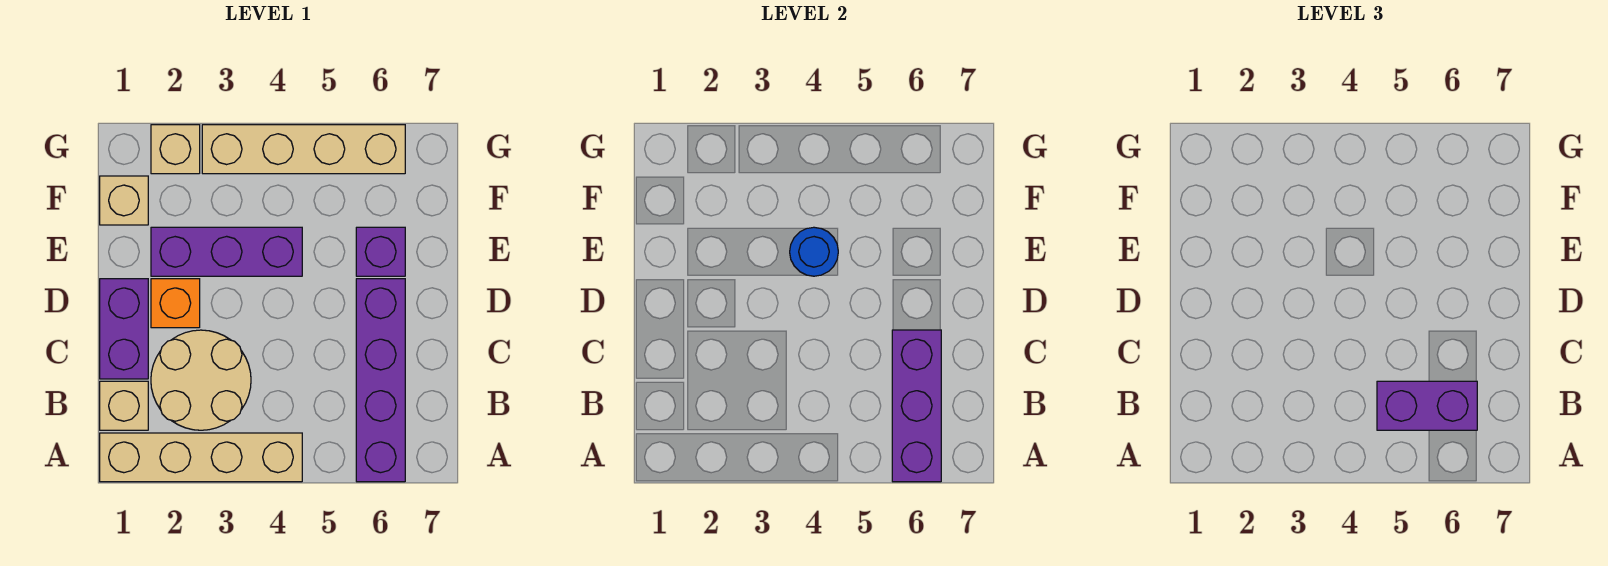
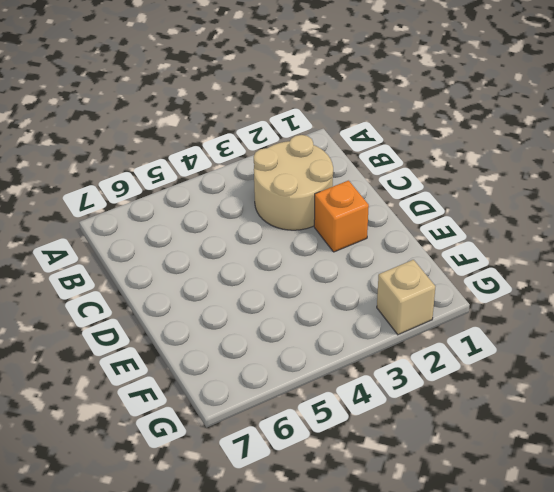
none -> tan brick A1:A4 level 1
none -> purple brick A6:D6 level 1
none -> tan brick B1 level 1

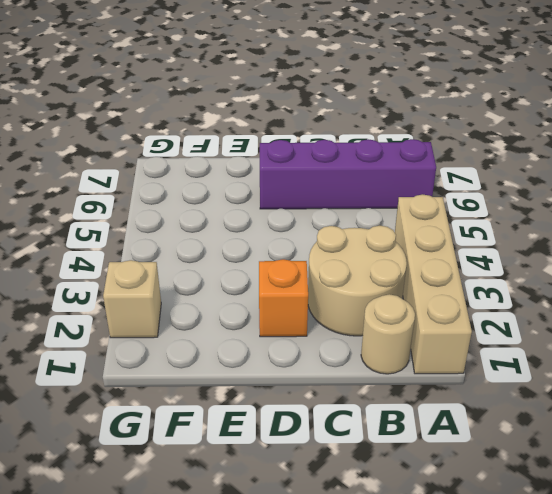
tan round brick B1 level 1 -> tan brick B1 level 1
none -> purple brick C1:D1 level 1
none -> purple brick E2:E4 level 1
none -> purple brick E6 level 1

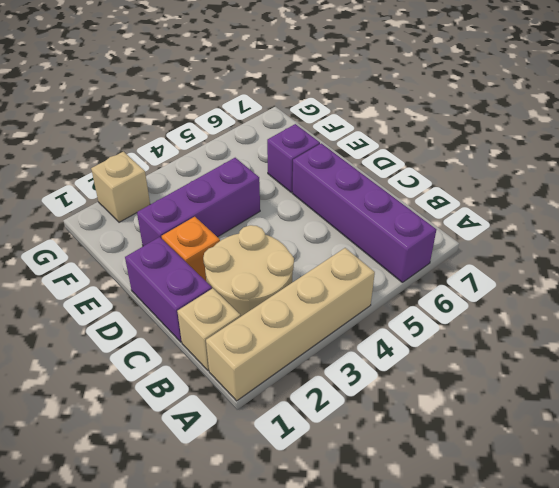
none -> tan brick F1 level 1
none -> tan brick G3:G6 level 1
none -> purple brick A6:C6 level 2

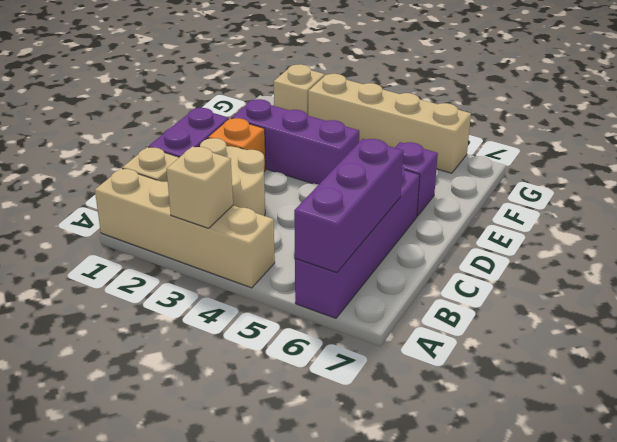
tan brick A3 level 2 -> tan brick F1 level 1
none -> blue round brick E4 level 2
none -> purple brick B5:B6 level 3

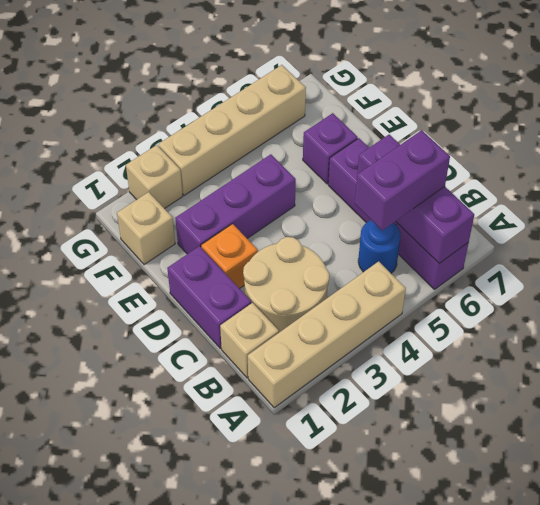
blue round brick B5 level 1 -> blue round brick E4 level 2

